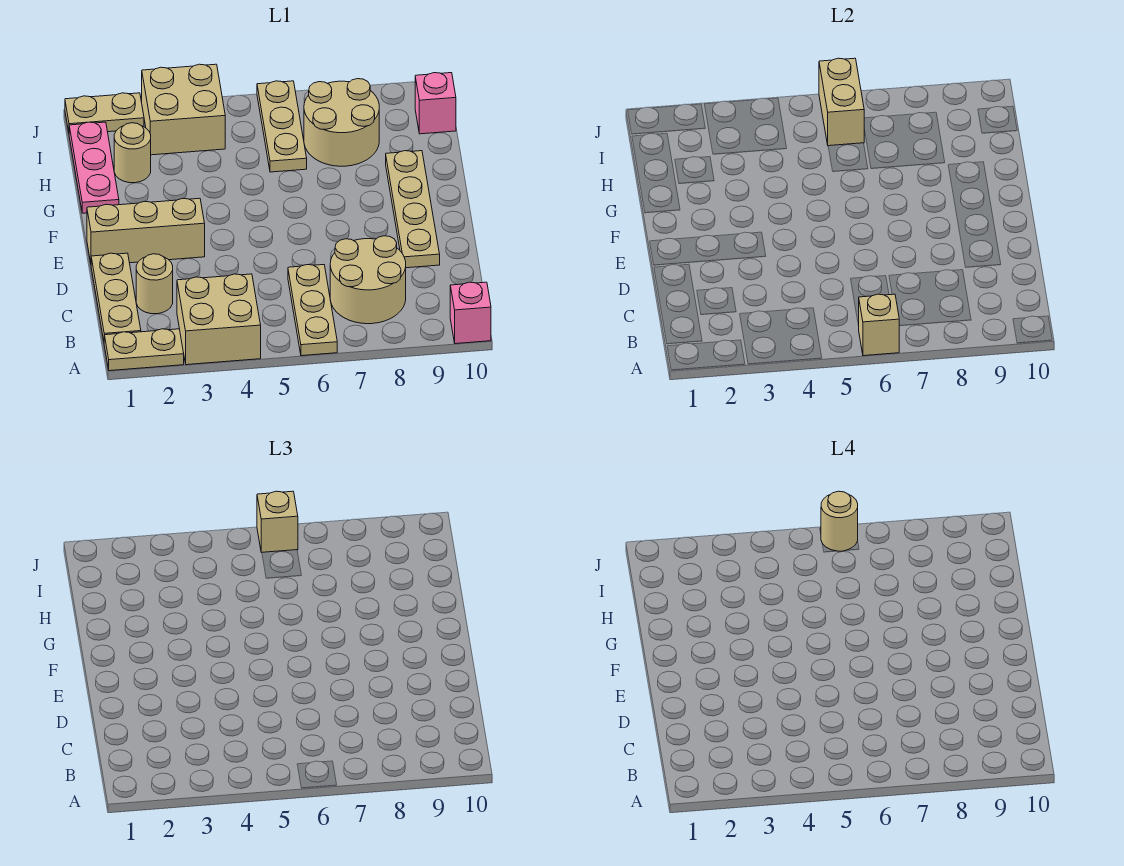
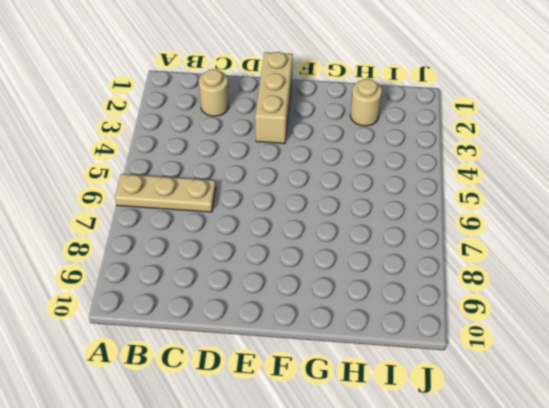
none -> tan plate A1:A2 level 1
none -> tan brick A3:B4 level 1
none -> pink brick A10 level 1

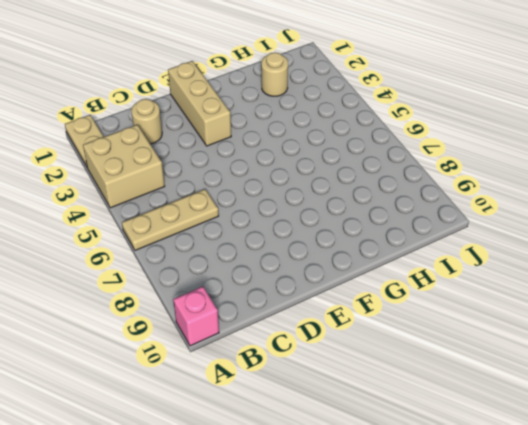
none -> tan plate B1:D1 level 1
none -> tan round brick B7:C8 level 1
none -> tan plate D9:G9 level 1

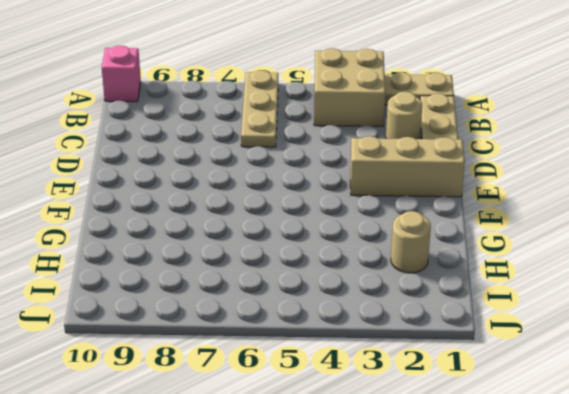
none -> tan round brick B7:C8 level 1
none -> tan plate D9:G9 level 1
none -> pink plate G1:I1 level 1

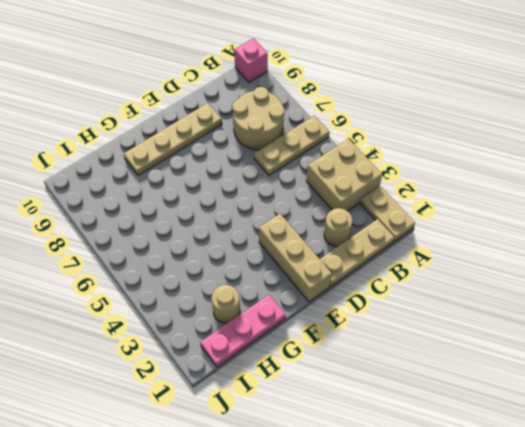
none -> tan plate H6:J6 level 1
none -> tan round brick H7:I8 level 1
none -> tan brick I3:J4 level 1

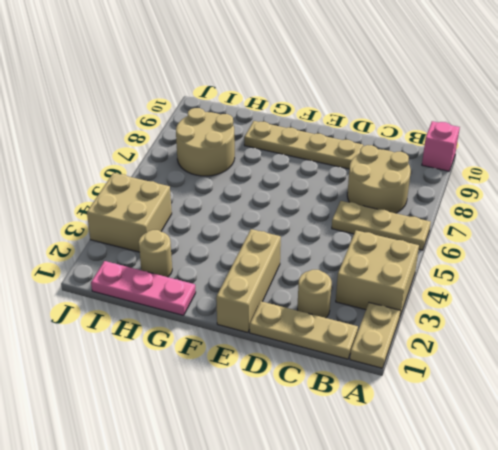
none -> tan plate H6:J6 level 1
none -> pink brick I10 level 1
none -> tan plate J1:J2 level 1

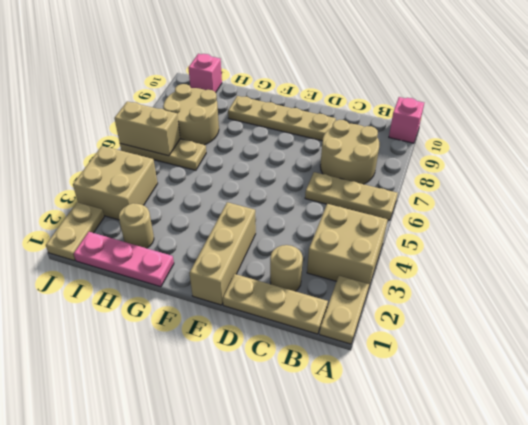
none -> tan brick A6 level 2
none -> tan brick J6 level 3
none -> tan round brick J6 level 4

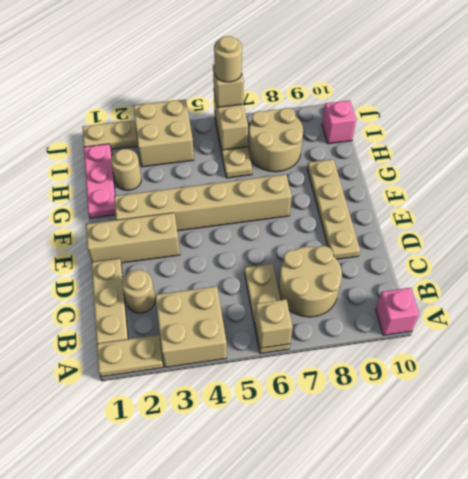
tan brick F2:F7 level 1 -> none

